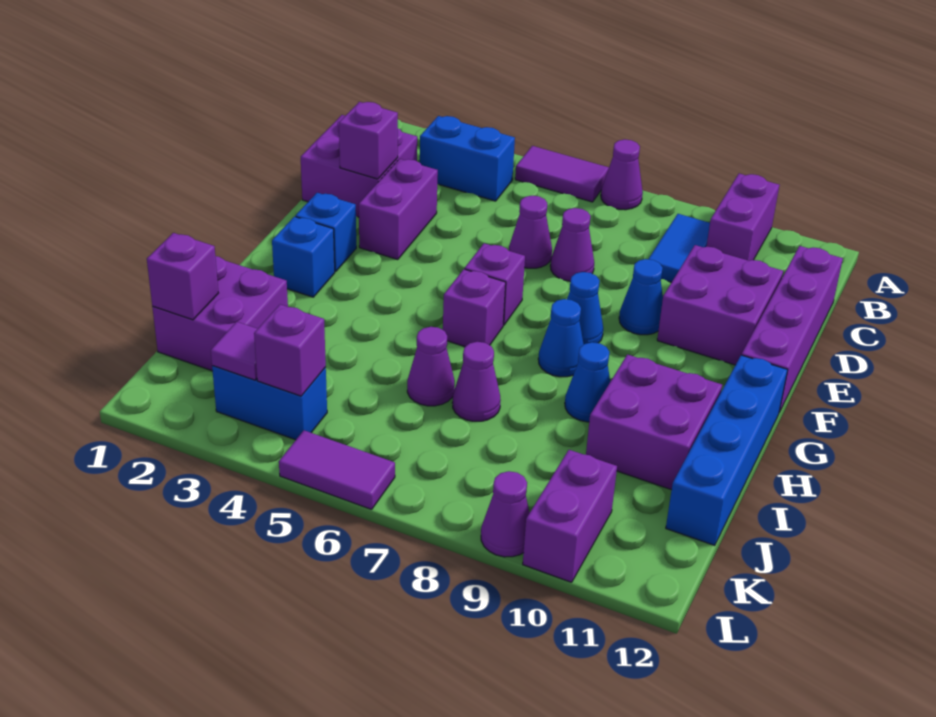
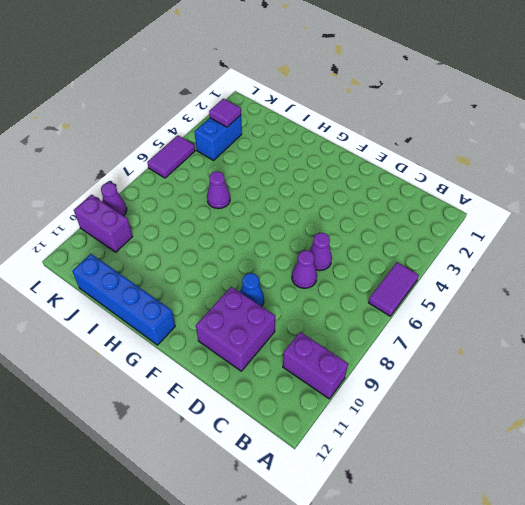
none -> purple cone A7 level 1
none -> blue brick B3:B4 level 1
none -> blue tile B9:C9 level 1
none -> purple brick C1:D2 level 1

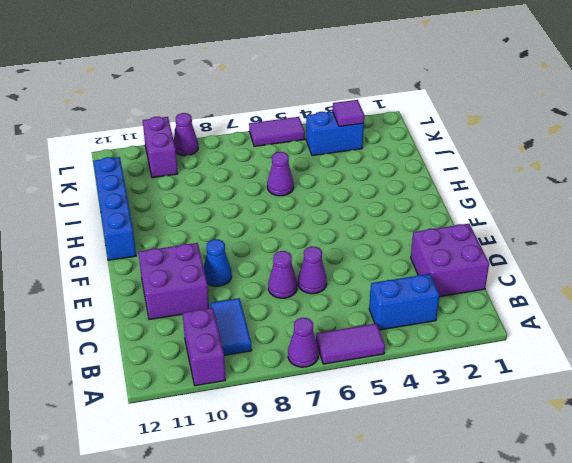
none -> purple brick C12:F12 level 1
none -> purple brick D3:E3 level 1
none -> blue brick F2 level 1
none -> purple brick F6 level 1

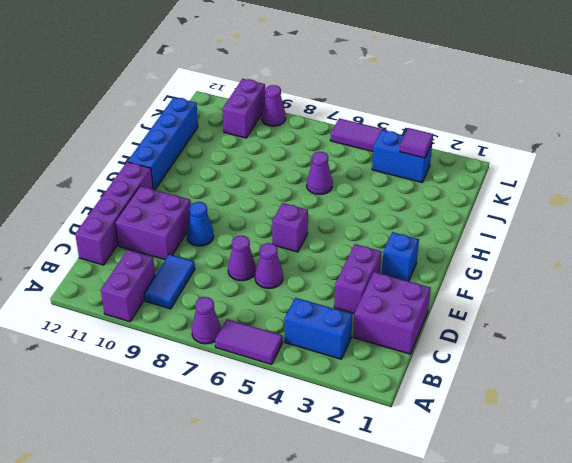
none -> blue cone F8 level 1
none -> blue brick G2 level 1
none -> purple brick G6 level 1
none -> blue cone G8 level 1

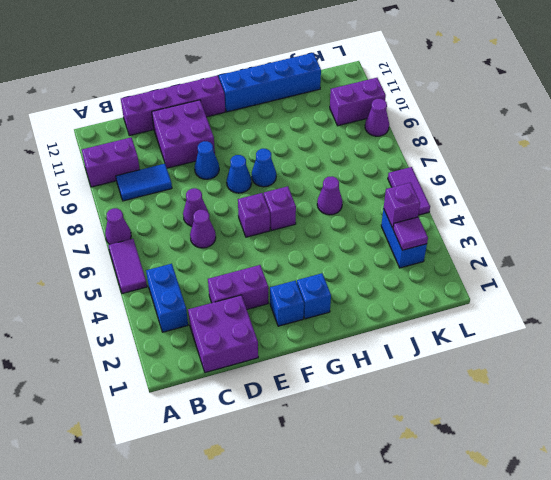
none -> blue cone H9 level 1
none -> purple brick H10:I11 level 1
none -> purple brick I1:J2 level 1
none -> purple cone I7 level 1

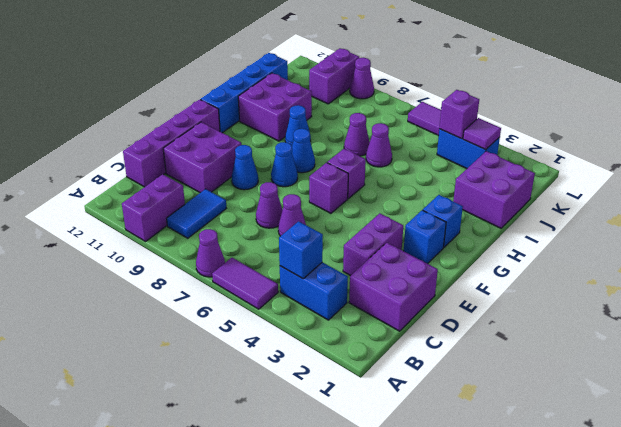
blue brick B4 level 2 -> none
none -> purple brick D2 level 2
none -> purple brick J1 level 2

